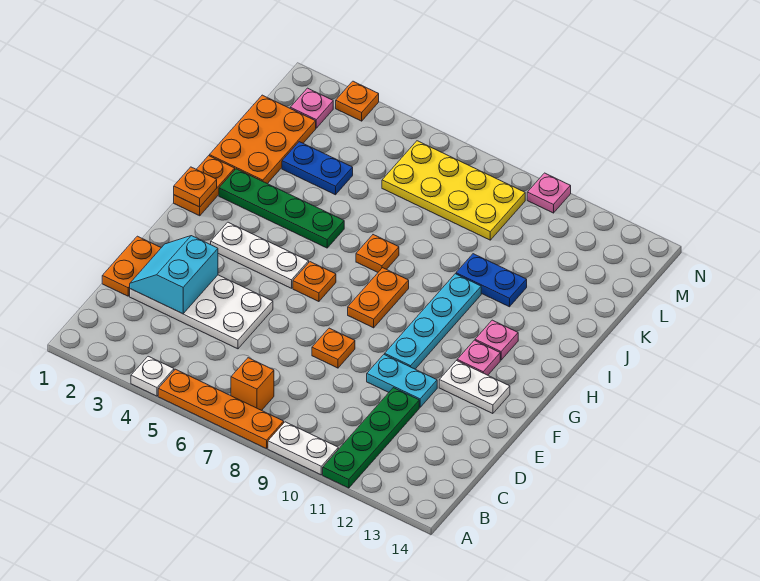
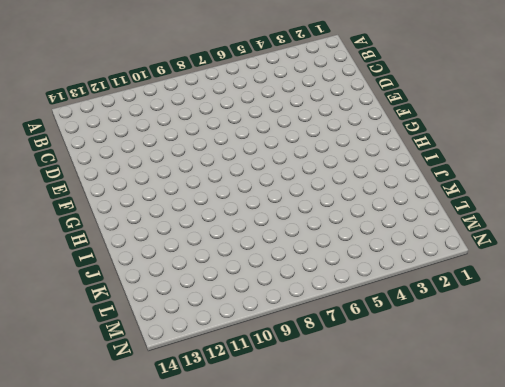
none -> white plate A4 level 1
none -> orange plate A5:A8 level 1
none -> white plate A9:A10 level 1

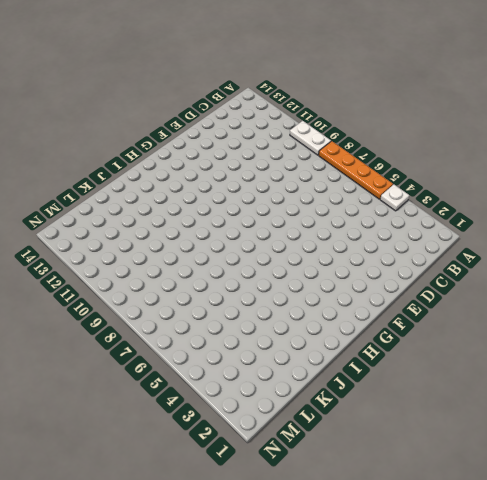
none -> green plate A11:D11 level 1
none -> orange brick B7 level 1
none -> orange plate D1:E1 level 1

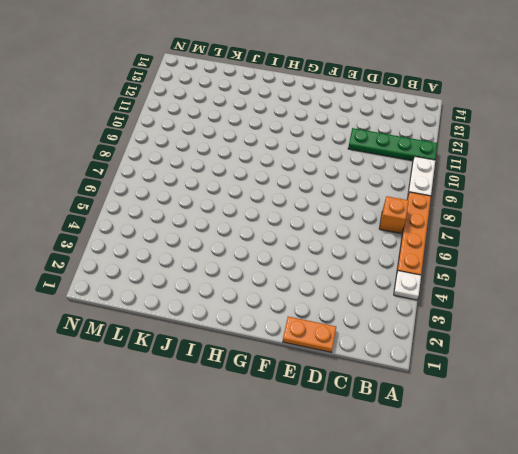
none -> white plate D2:E5 level 1
none -> orange plate E8 level 1
none -> cyan plate E10:E11 level 1

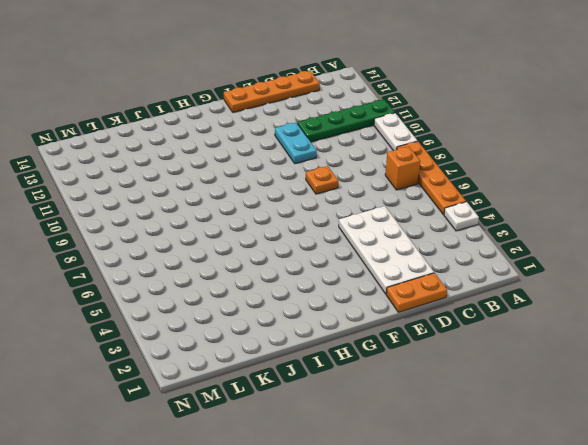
orange plate C14:F14 level 1 -> none
none -> cyan plate F10:I10 level 1
none -> white plate F12:F13 level 1
none -> white plate G3:G5 level 1

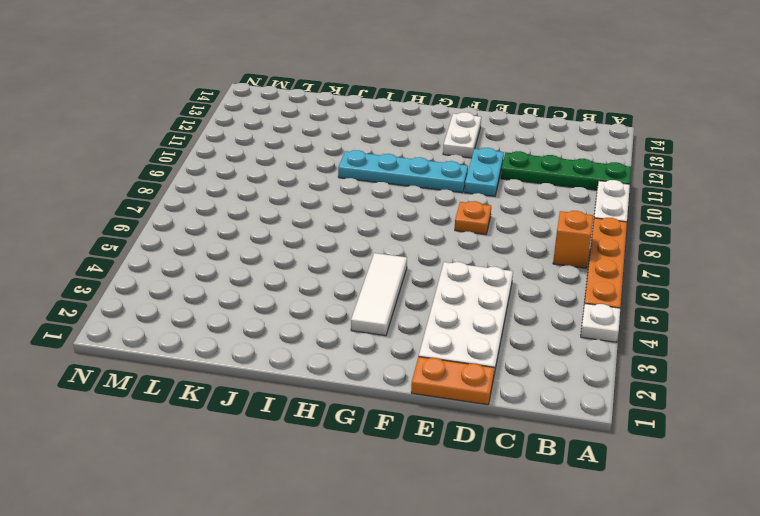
white tile G3:G5 level 1 -> white plate G3:G5 level 1
none -> orange plate G6 level 1
none -> orange plate G8:H8 level 1
none -> pink plate G12 level 1

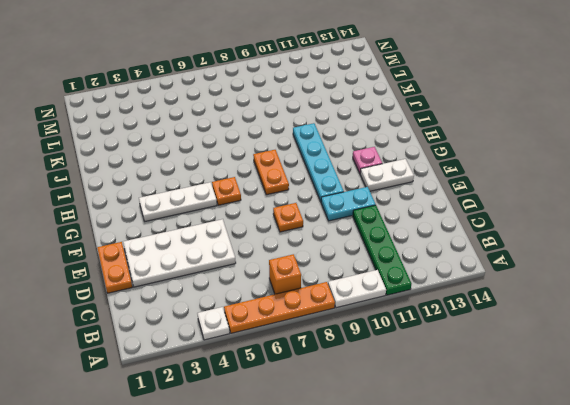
none -> orange plate H1:I1 level 1
none -> pink plate H12 level 1
none -> green plate I2:I5 level 1

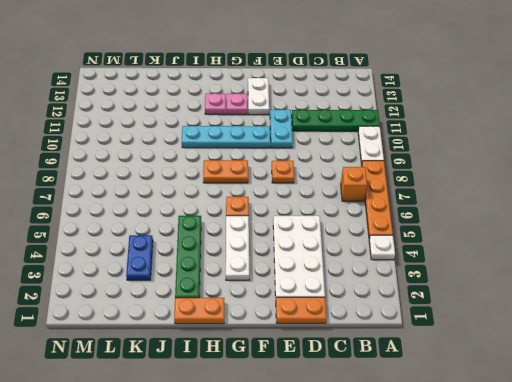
none -> orange plate I7 level 1
none -> orange plate J1:L2 level 1
none -> blue plate J10:J11 level 1

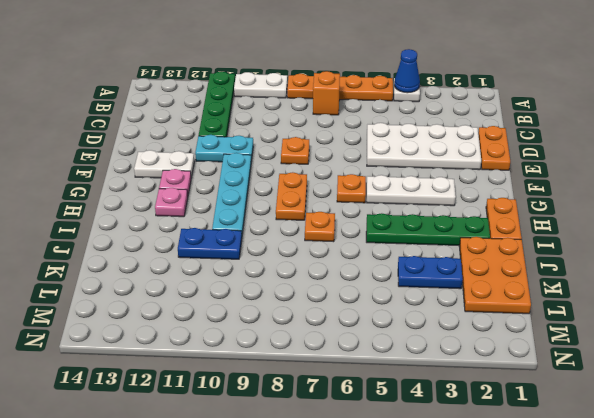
blue cone A4 level 2 -> none
none -> yellow plate L6:M9 level 1
none -> pink plate M2 level 1
none -> orange plate N3 level 1

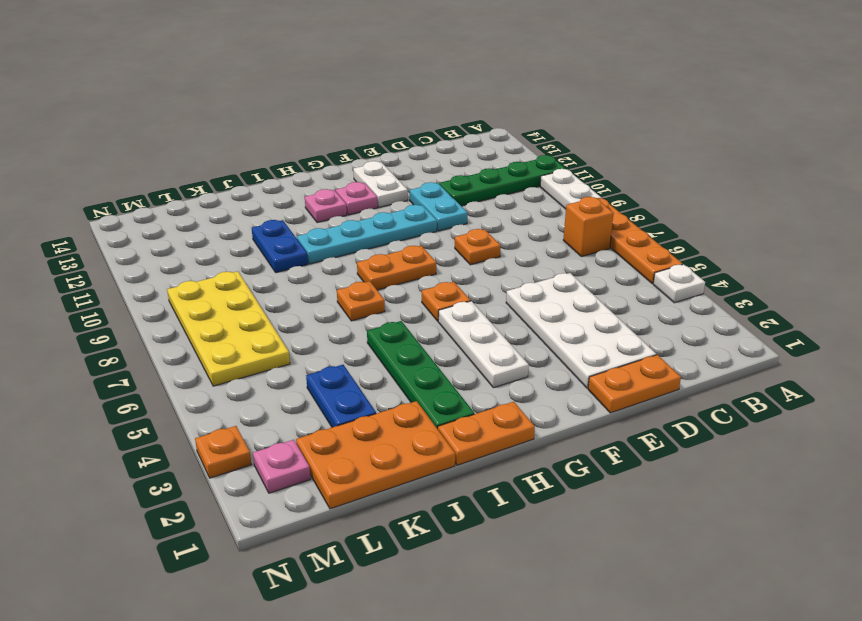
none -> pink plate N10 level 1
none -> cyan slope D2:E3 level 2 top 3
none -> orange plate H1 level 2

